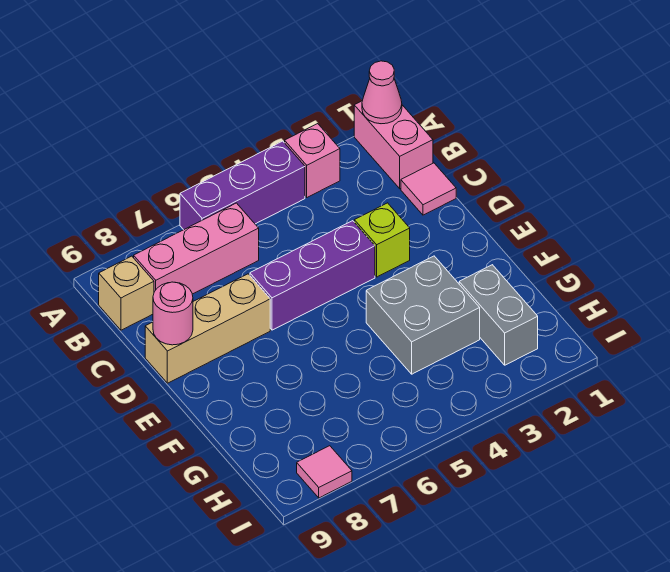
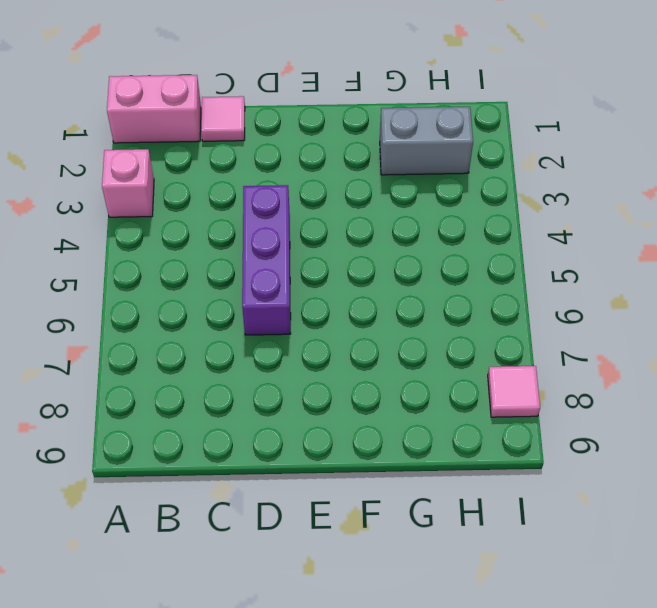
none -> purple brick A4:A6 level 1
none -> pink brick B6:B8 level 1
none -> tan brick B9 level 1

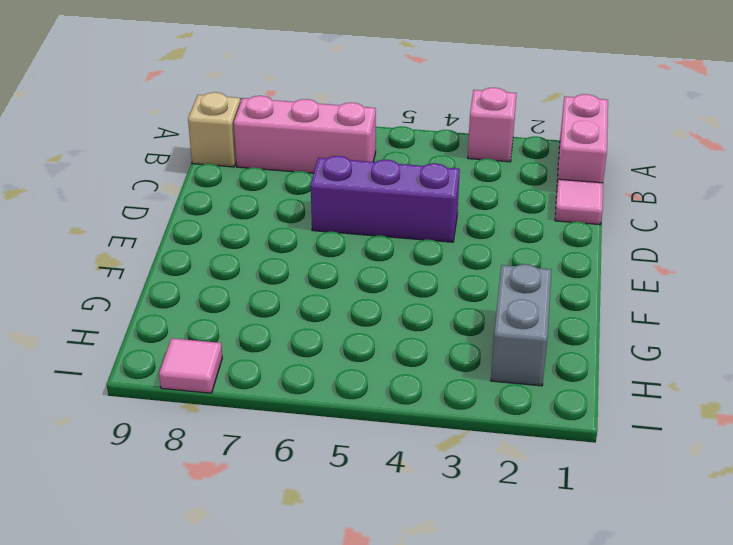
none -> purple brick A4:A6 level 1
none -> lime brick D3 level 1
none -> tan brick D7:D9 level 1

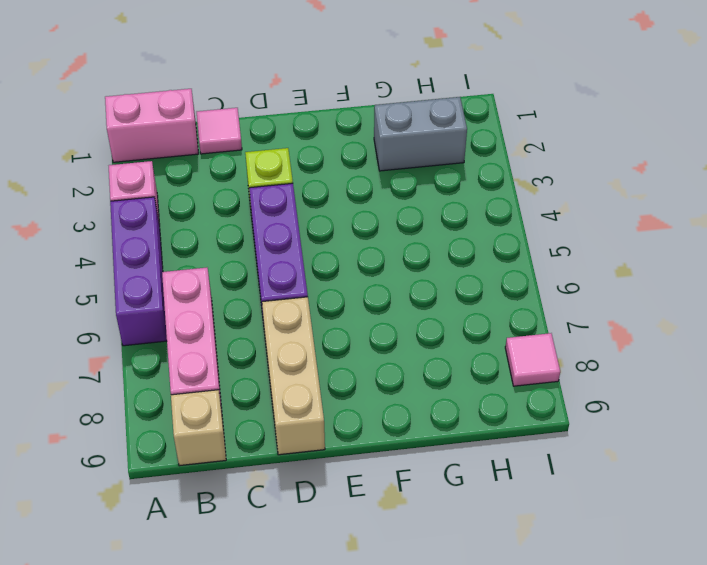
none -> grey brick F3:G4 level 1
none -> pink cone A1 level 2
none -> pink round brick D9 level 2

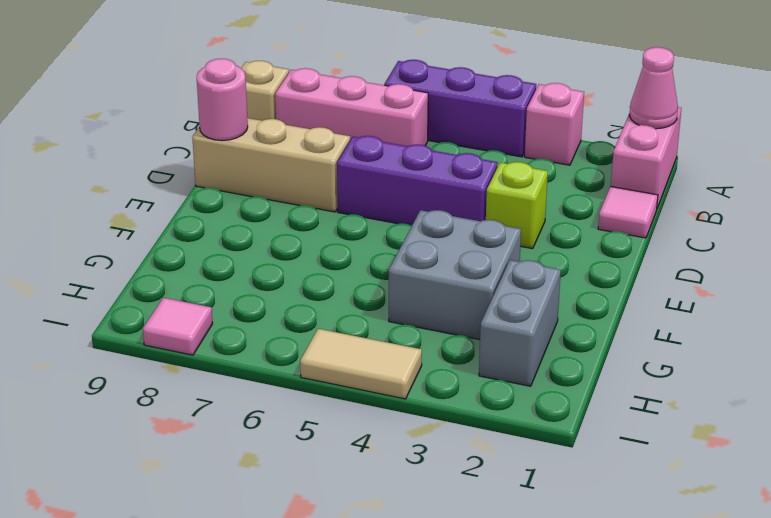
tan tile I4:I5 level 1 -> none

